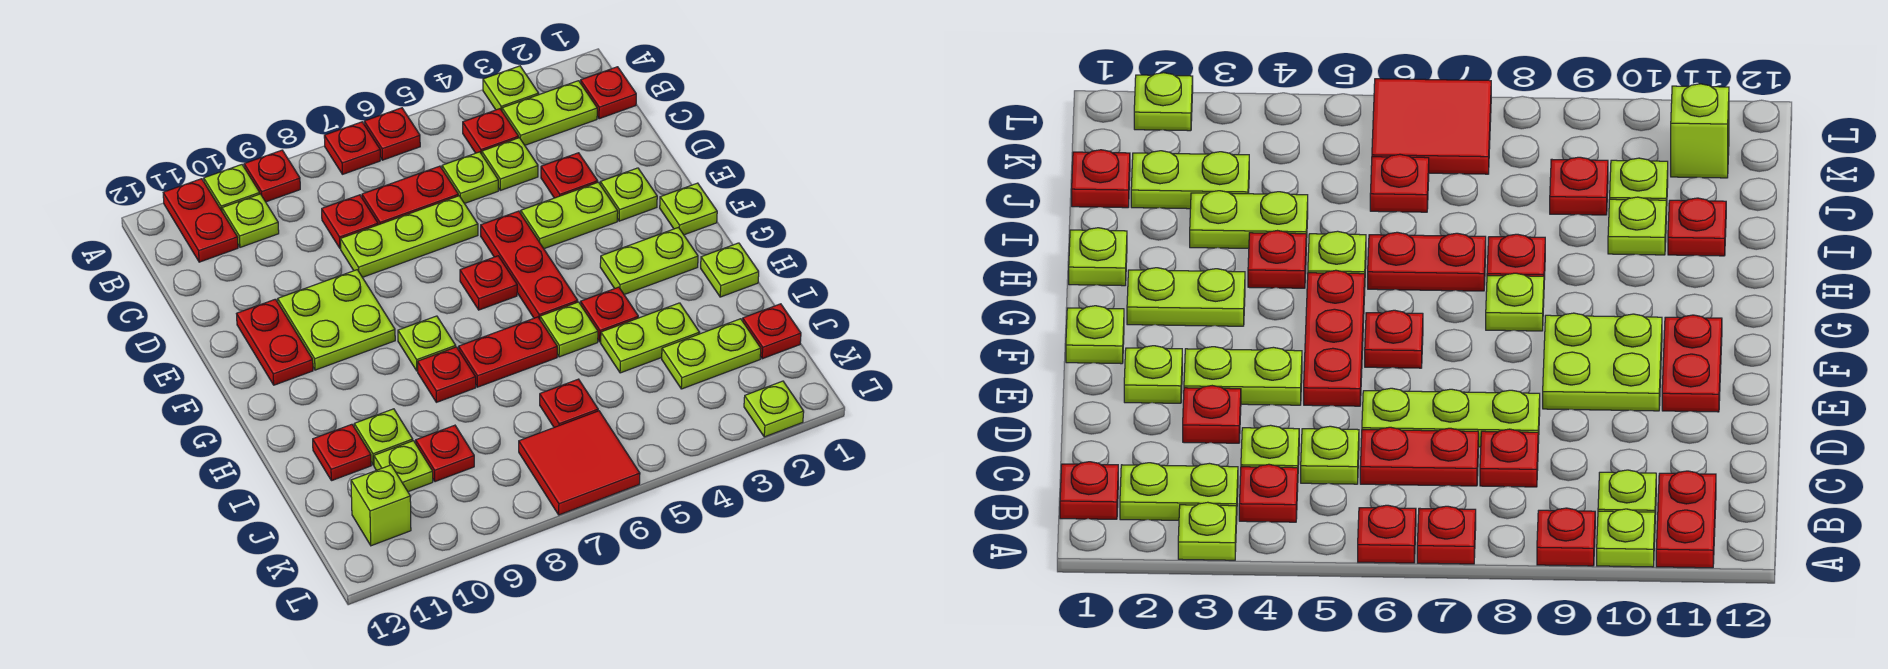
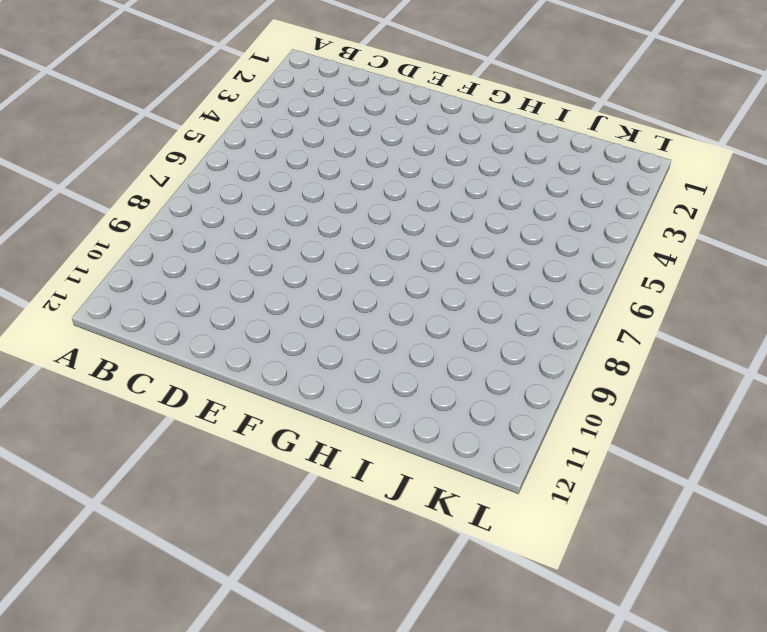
none -> lime plate A3 level 1
none -> red plate A6 level 1
none -> red plate A7 level 1
none -> red plate A9 level 1

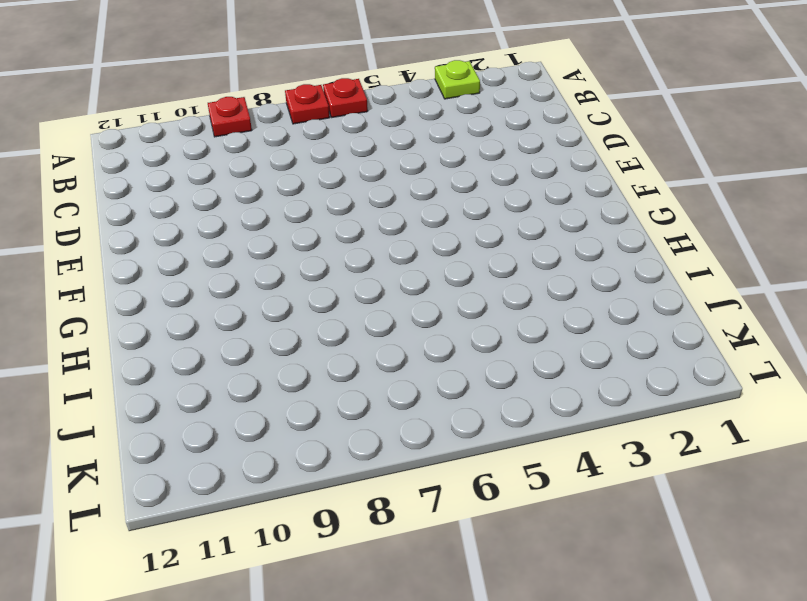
none -> lime plate A10 level 1
none -> red plate A11:B11 level 1
none -> red plate B1 level 1
none -> lime plate B2:B3 level 1

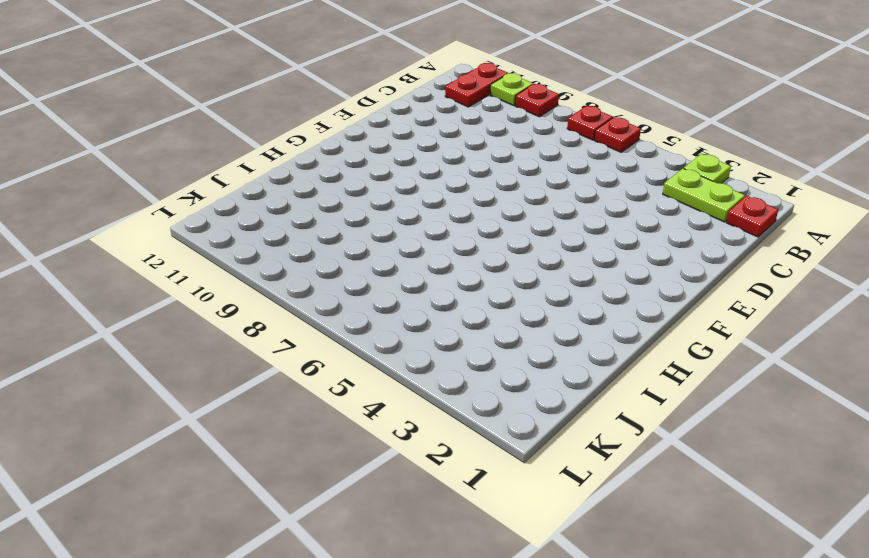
none -> red plate B4 level 1
none -> lime plate B10 level 1
none -> lime plate C4 level 1
none -> lime plate C5 level 1

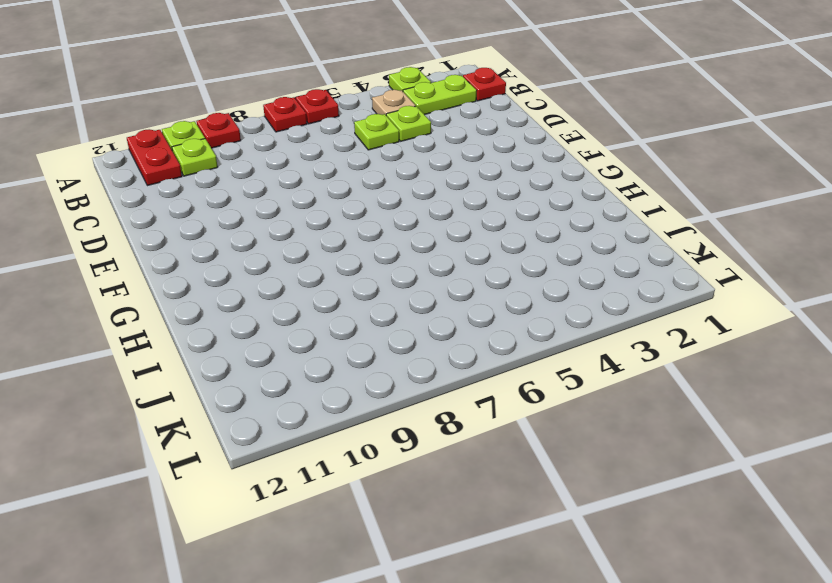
tan plate B4 level 1 -> red plate B4 level 1
none -> red plate C6:C7 level 1
none -> red plate C8 level 1
none -> red plate D3 level 1
none -> lime plate D6:D8 level 1

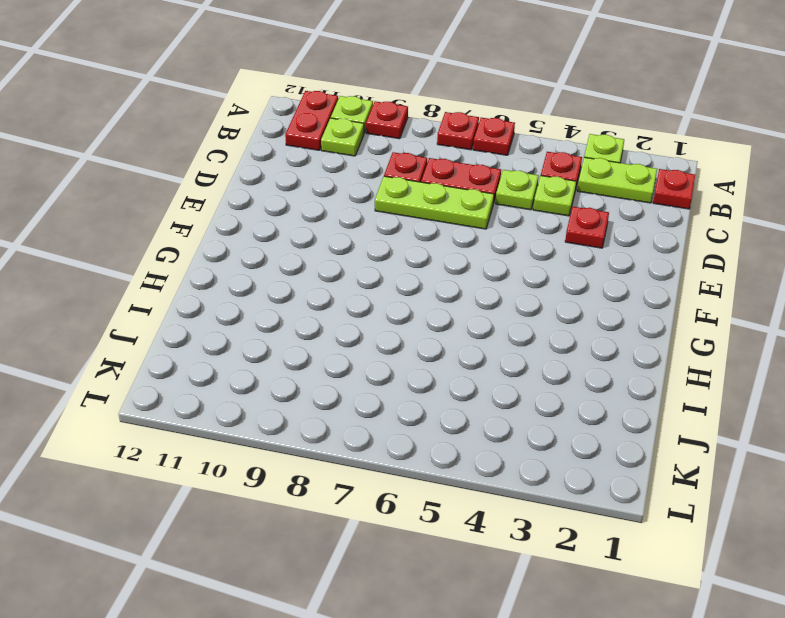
none -> lime plate E2 level 1
none -> lime plate E3:E4 level 1
none -> red plate E5:G5 level 1
none -> lime plate E9:F10 level 1

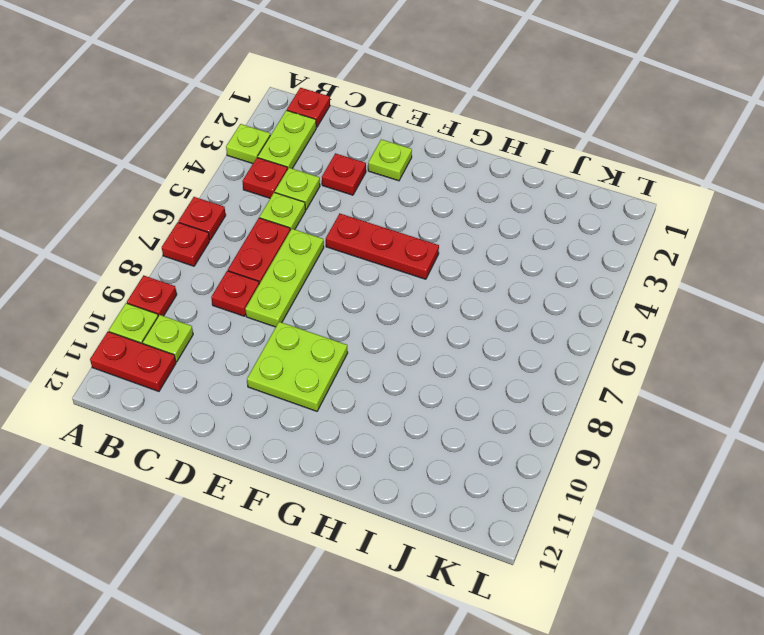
none -> lime plate E3:E4 level 1
none -> red plate E11:F11 level 1
none -> lime plate F1 level 1
none -> red plate F6 level 1

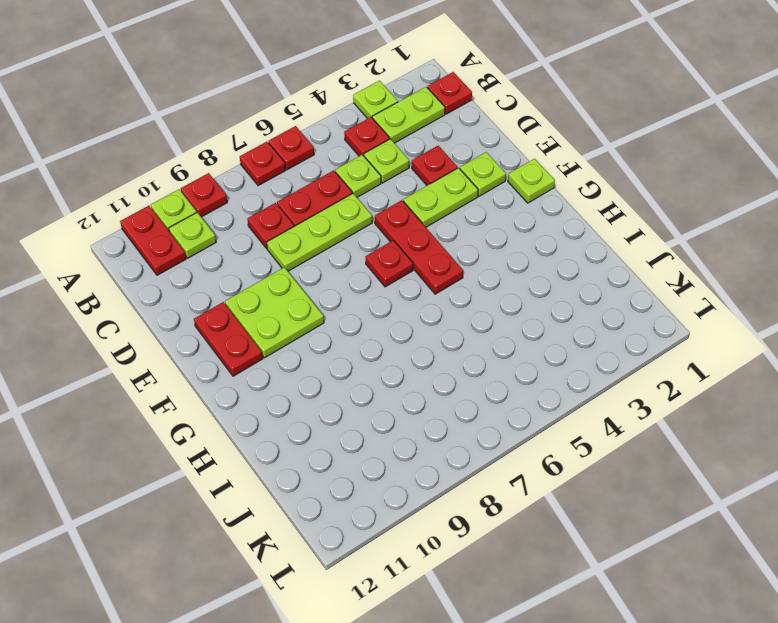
none -> lime plate G2:G3 level 1
none -> lime plate G8 level 1
none -> lime plate H1 level 1
none -> red plate H4 level 1

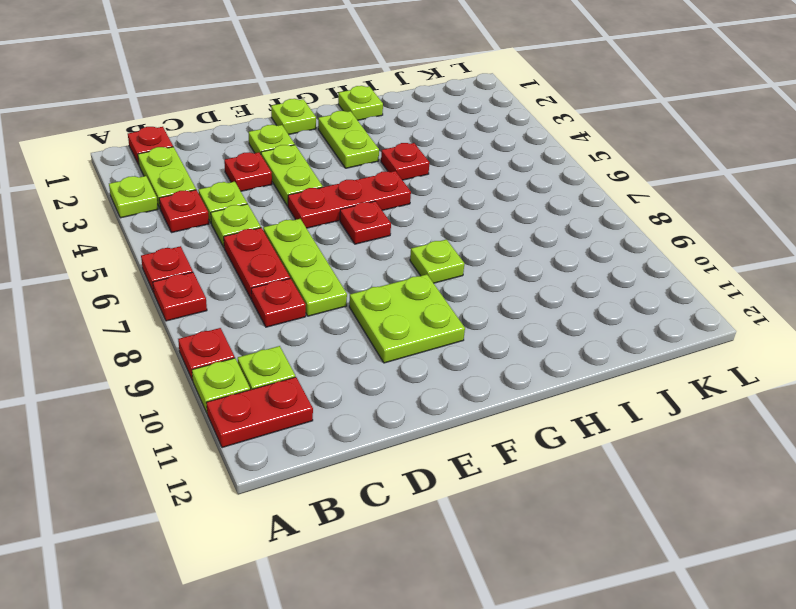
none -> red plate E11:F11 level 1
none -> lime plate H5 level 1
none -> red plate H6:H7 level 1
none -> red plate H8 level 1

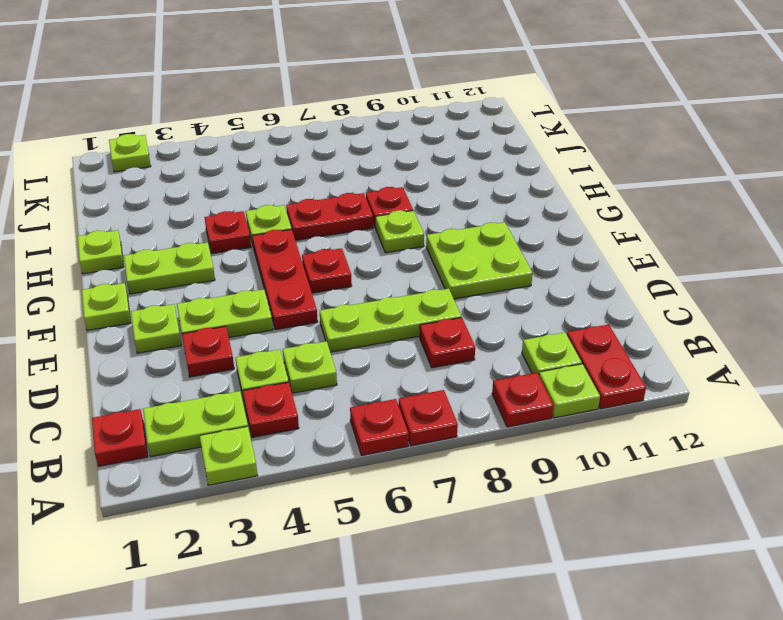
none -> red plate C6:C7 level 1
none -> red plate E11:F11 level 1
none -> lime plate I3:I4 level 1
none -> lime plate I10 level 1

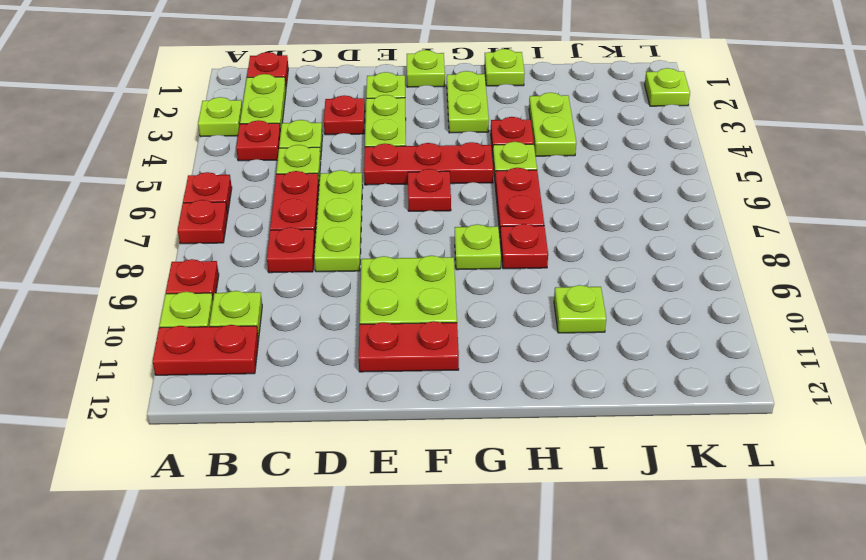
none -> red plate I11 level 1
none -> red plate J1 level 1
none -> lime plate J2:J3 level 1
none -> red plate J6 level 1

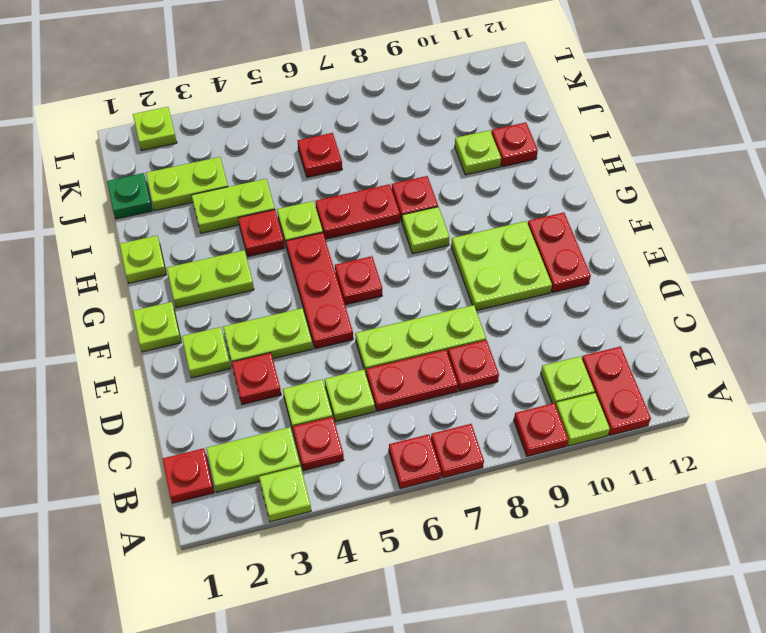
green plate J1 level 1 -> red plate J1 level 1
none -> red plate J9 level 1
none -> lime plate J10 level 1
none -> red tile K6:L7 level 1
none -> lime brick K11 level 1

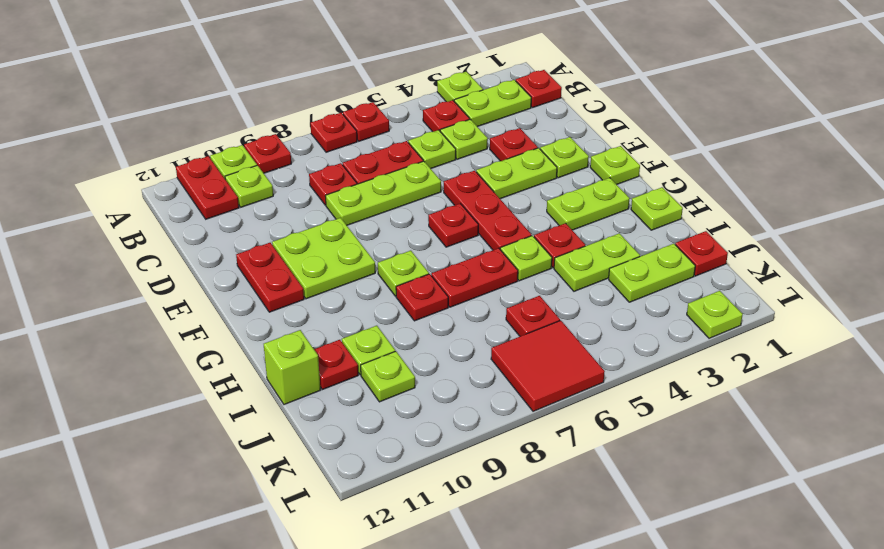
lime brick I12 level 1 -> lime brick K11 level 1
none -> red plate J9 level 1

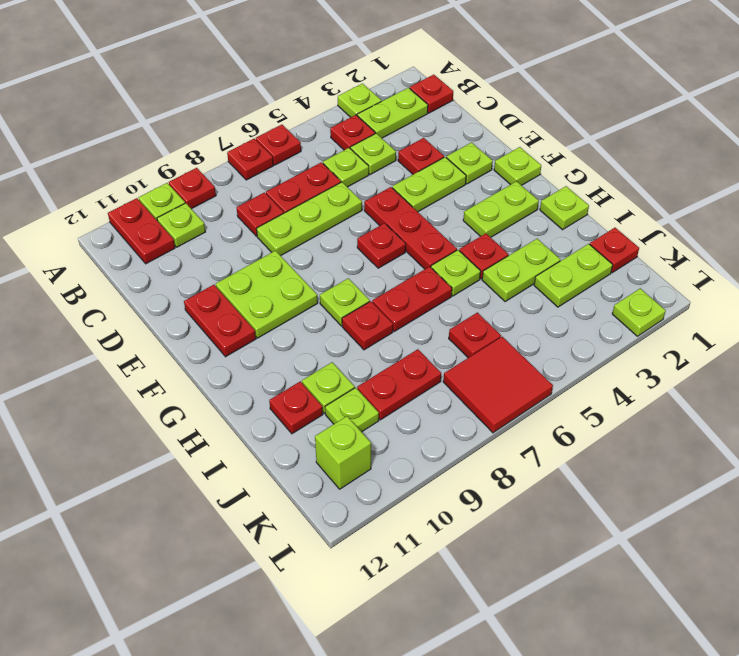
red plate J8:J9 level 1 -> red plate J9 level 1

